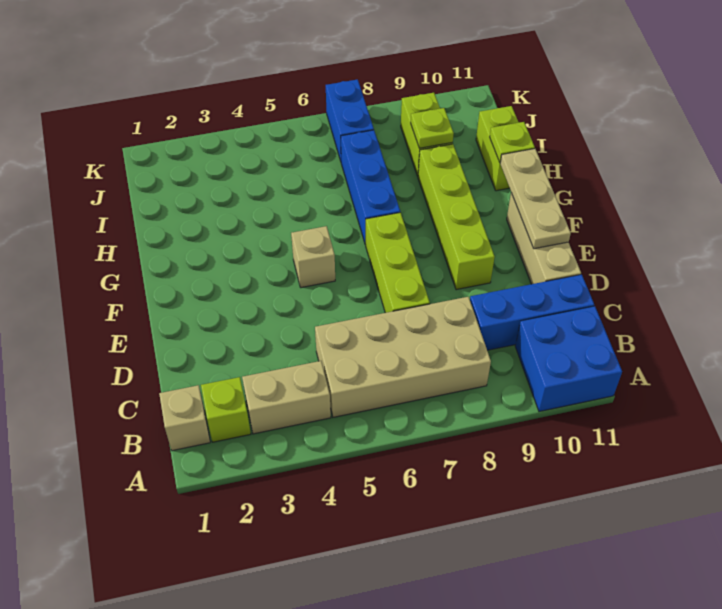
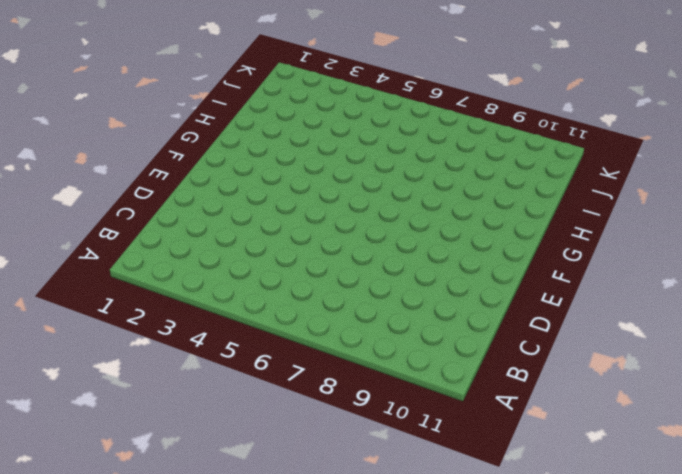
none -> blue brick A10:B11 level 1
none -> tan brick B1 level 1
none -> lime brick B2 level 1

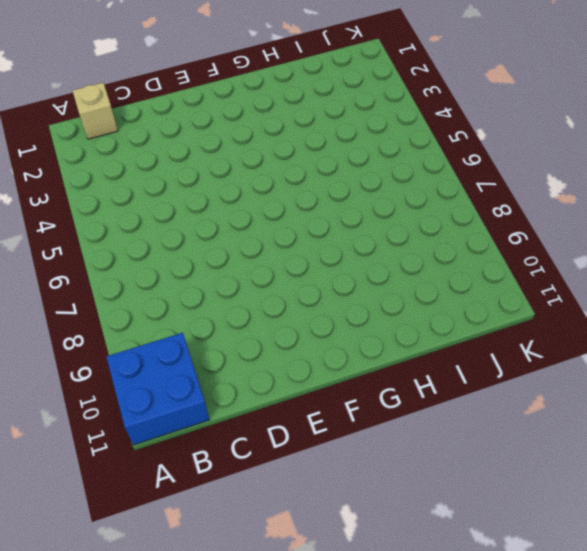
none -> lime brick B2 level 1
none -> tan brick B3:B4 level 1
none -> tan brick B5:C8 level 1

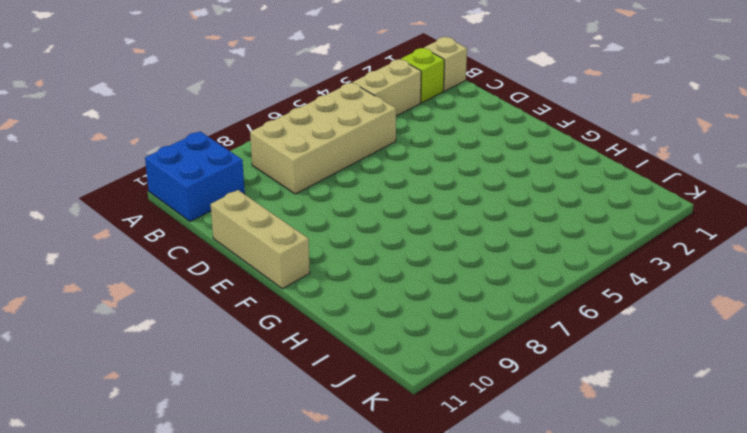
none -> blue brick C9:C11 level 1
none -> lime brick D7:F7 level 1
none -> lime brick E9:H9 level 1

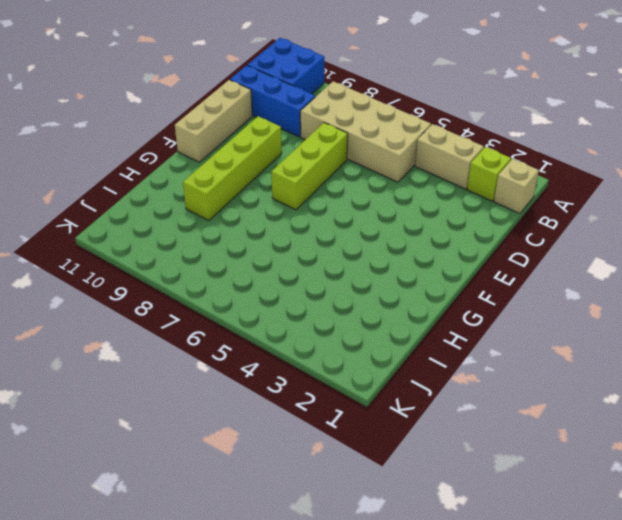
none -> tan brick F5 level 1
none -> blue brick G7:I7 level 1
none -> lime brick H11:I11 level 1

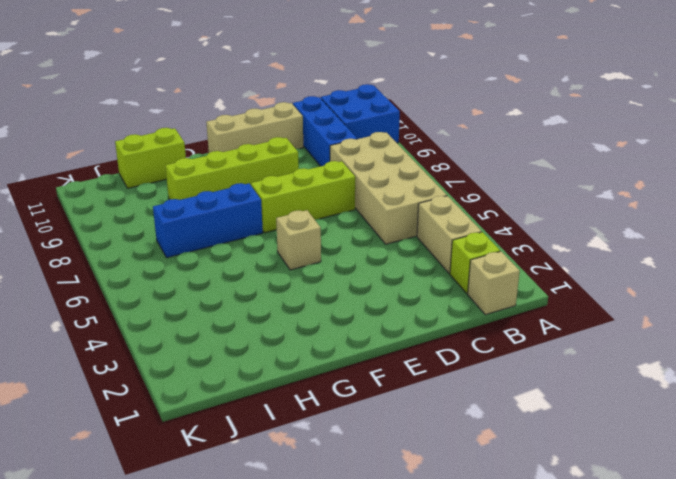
none -> lime brick I9:J9 level 1
none -> blue brick J7:K7 level 1
none -> tan plate E11:G11 level 2

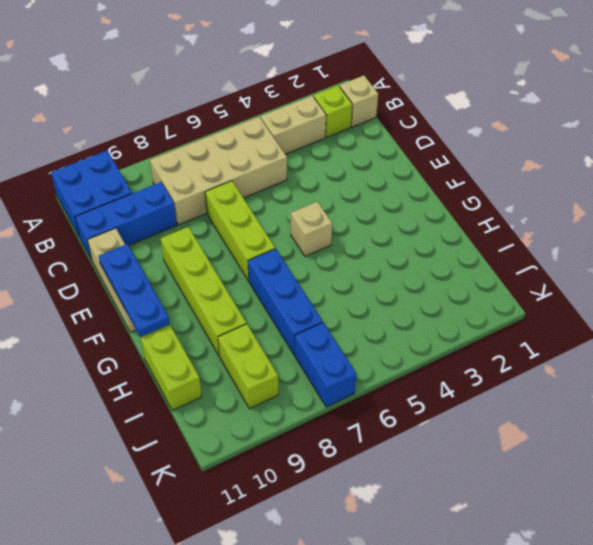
blue plate E11:G11 level 2 -> tan plate E11:G11 level 2
none -> lime plate H11 level 2
none -> lime plate I9 level 2

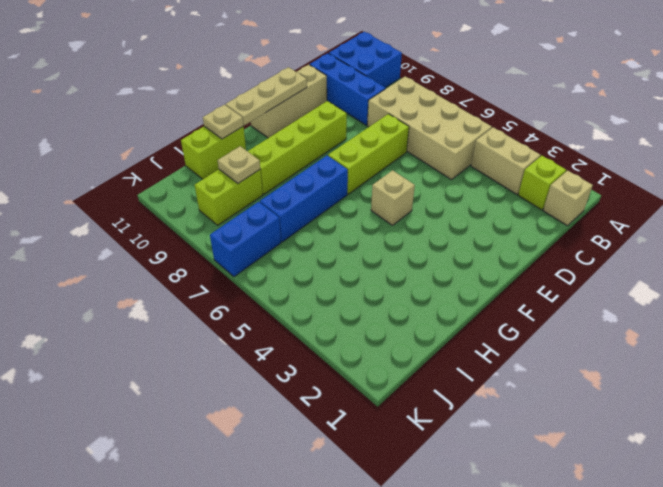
tan plate H11 level 2 -> lime plate H11 level 2
tan plate I9 level 2 -> lime plate I9 level 2

